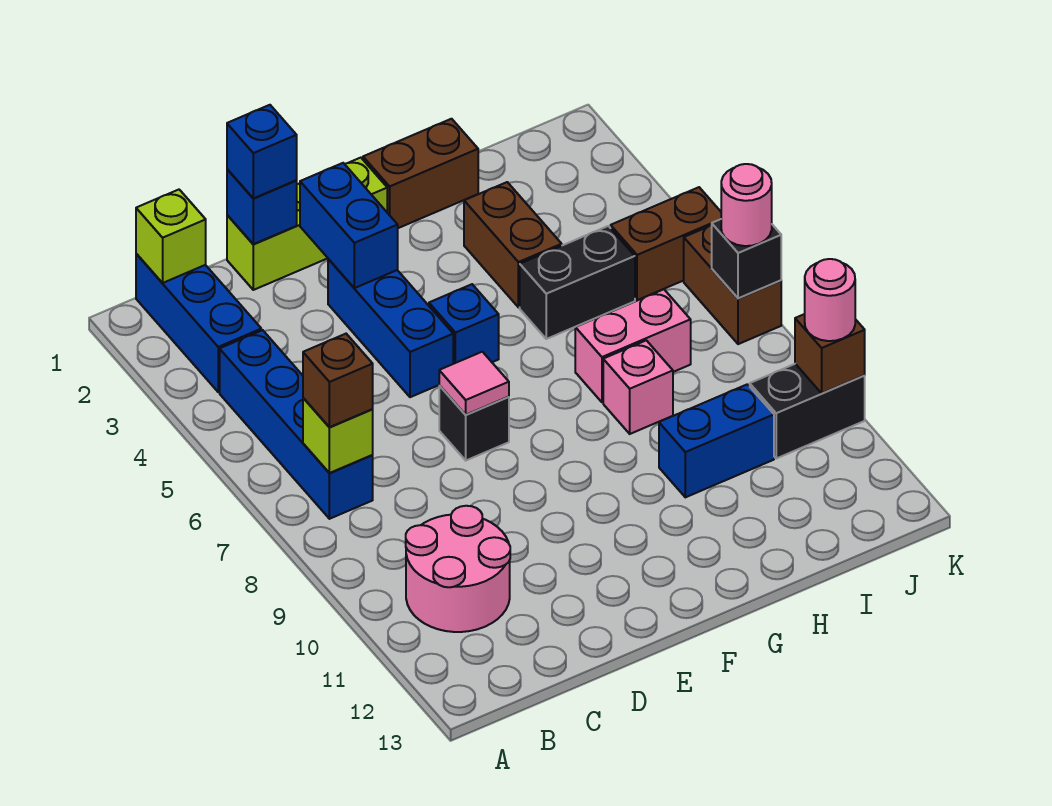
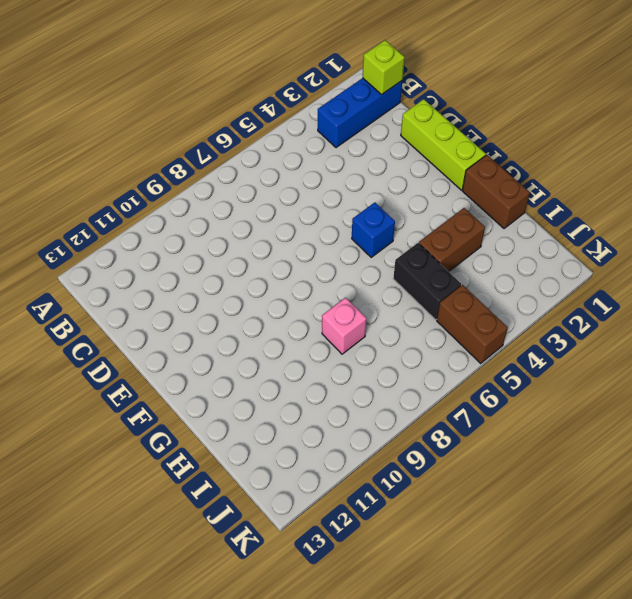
none -> blue brick B4:B7 level 1
none -> pink round brick B10:C11 level 1
none -> blue brick E3:E5 level 1

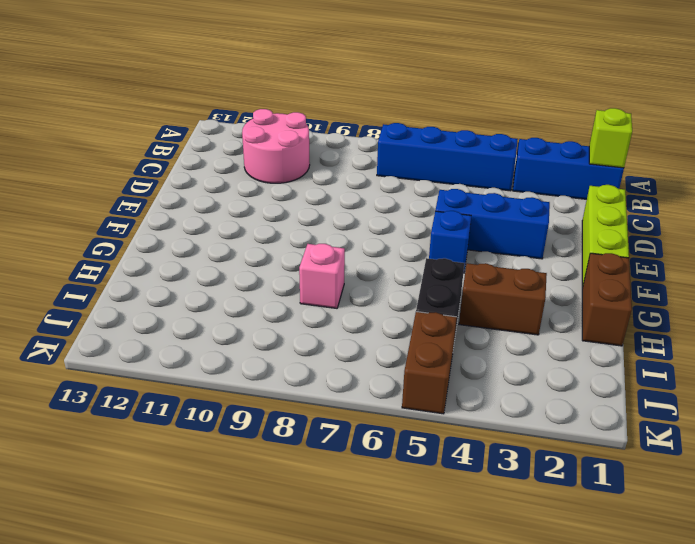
none -> black brick E7 level 1
none -> pink brick H7:I7 level 1
none -> blue brick H10:I10 level 1

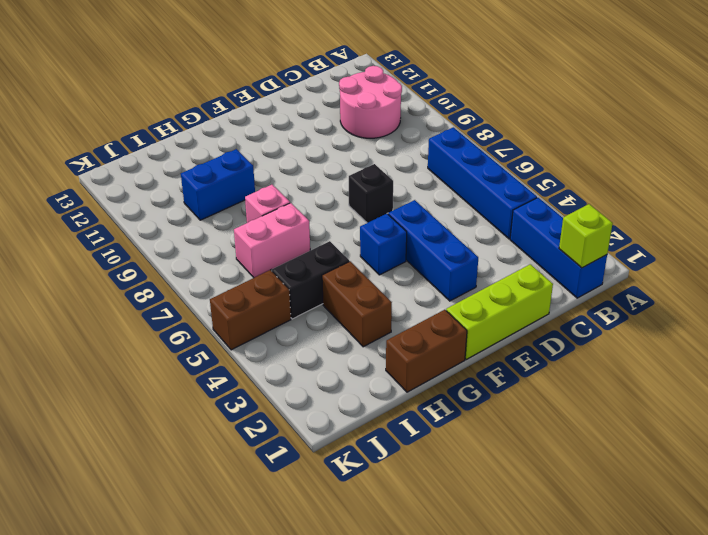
none -> black brick J10:K10 level 1
none -> brown brick K6:K7 level 1
none -> lime brick B7 level 2

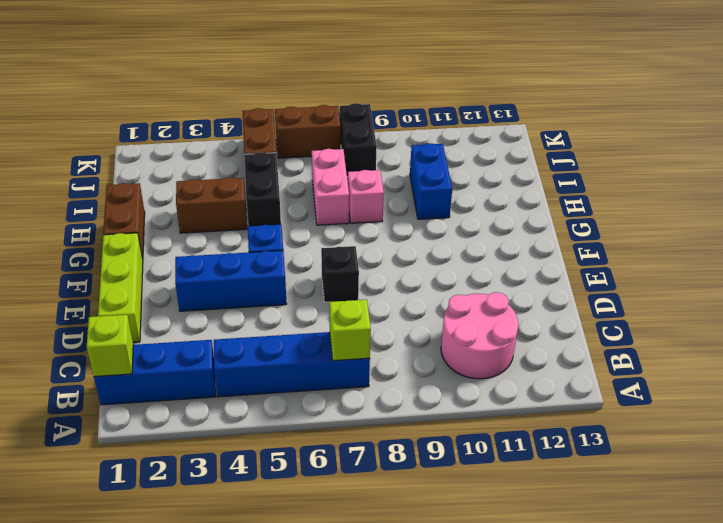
black brick J8:K8 level 1 -> black brick J10:K10 level 1
none -> blue brick D1 level 2
none -> blue brick E2:E3 level 2
none -> pink tile E7 level 2

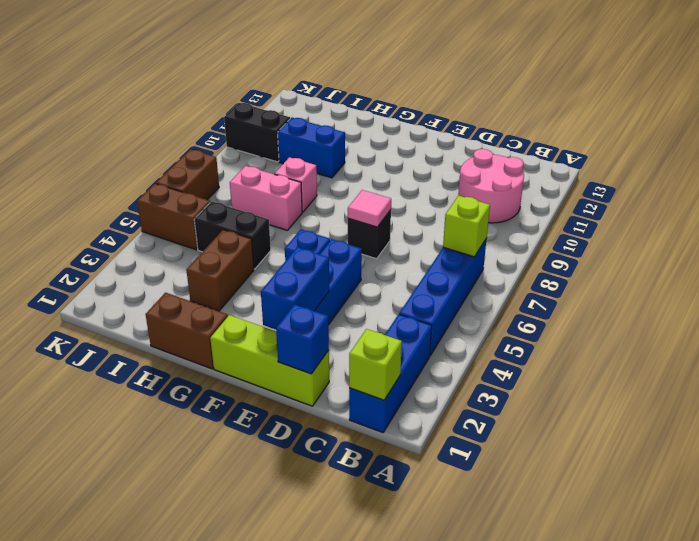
none -> black brick K7 level 2
none -> brown brick K10 level 2
none -> brown brick B7 level 3

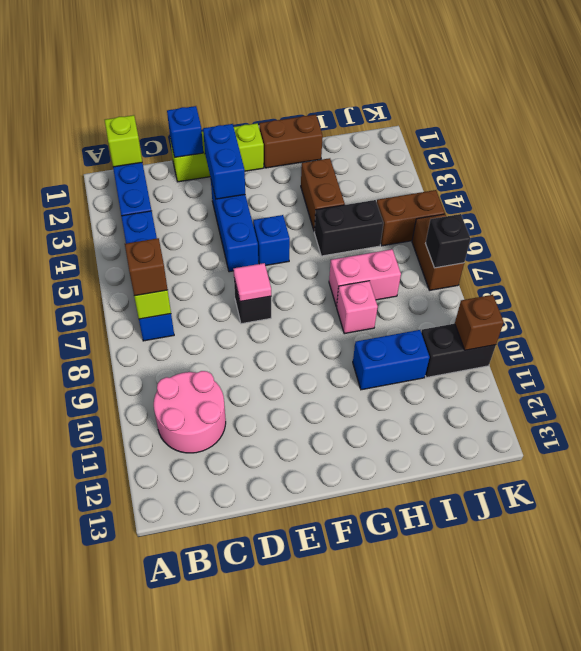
none -> blue brick D1 level 3
none -> pink round brick K7 level 3
none -> pink round brick K10 level 3

